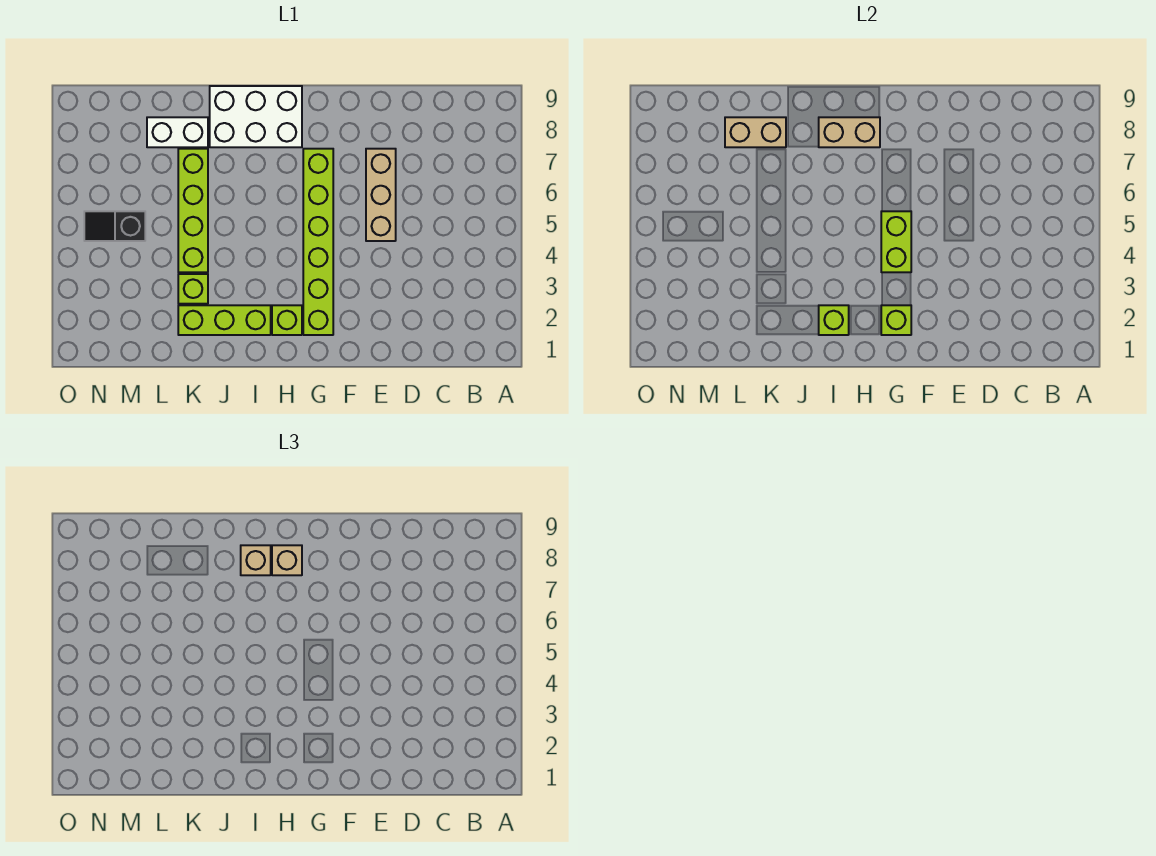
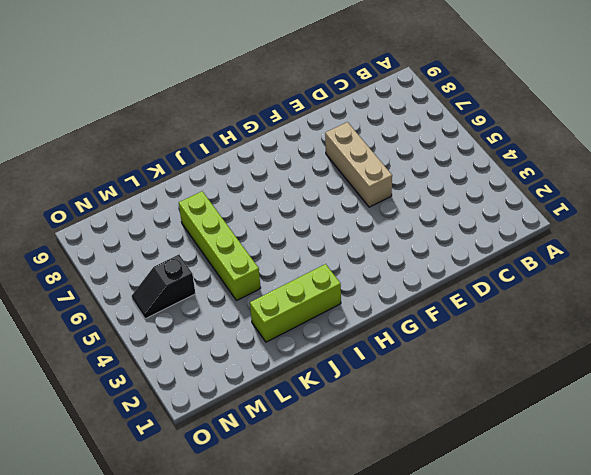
none -> lime brick G2:G7 level 1
none -> lime brick H2 level 1
none -> white brick H8:J9 level 1

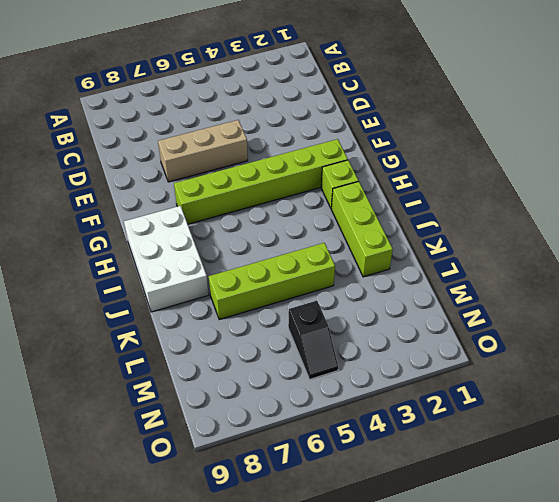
none -> lime brick K3 level 1
none -> white brick K8:L8 level 1
none -> lime brick G2 level 2

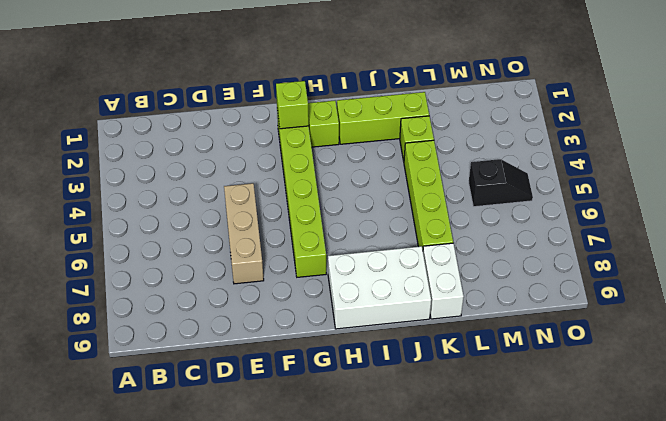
white brick K8:K9 level 1 -> white brick K8:L8 level 1
none -> lime brick G4:G5 level 2
none -> tan brick H8:I8 level 2
none -> lime brick I2 level 2

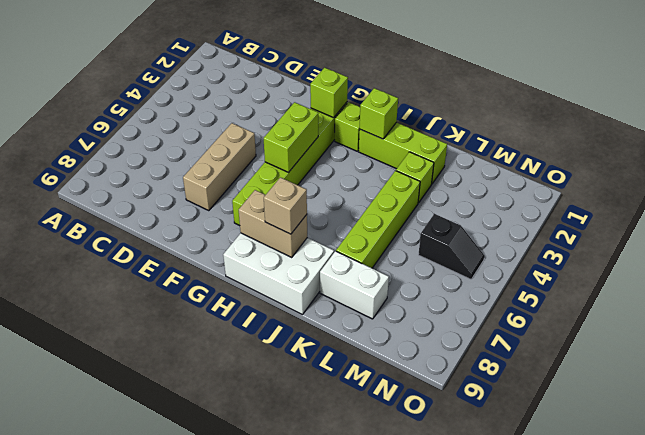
none -> tan brick K8:L8 level 2
none -> tan brick H8 level 3

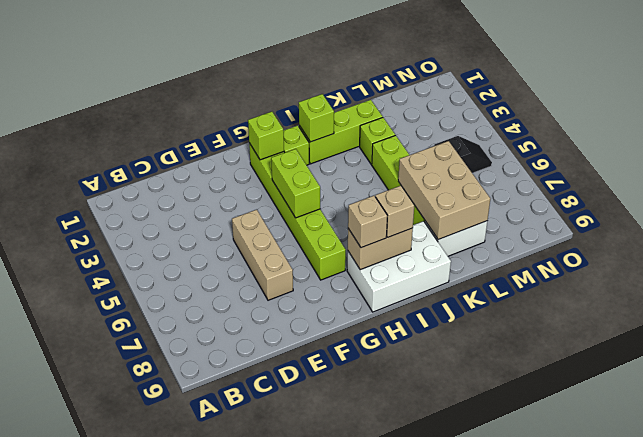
tan brick K6:L8 level 2 -> tan brick K8:L8 level 2

